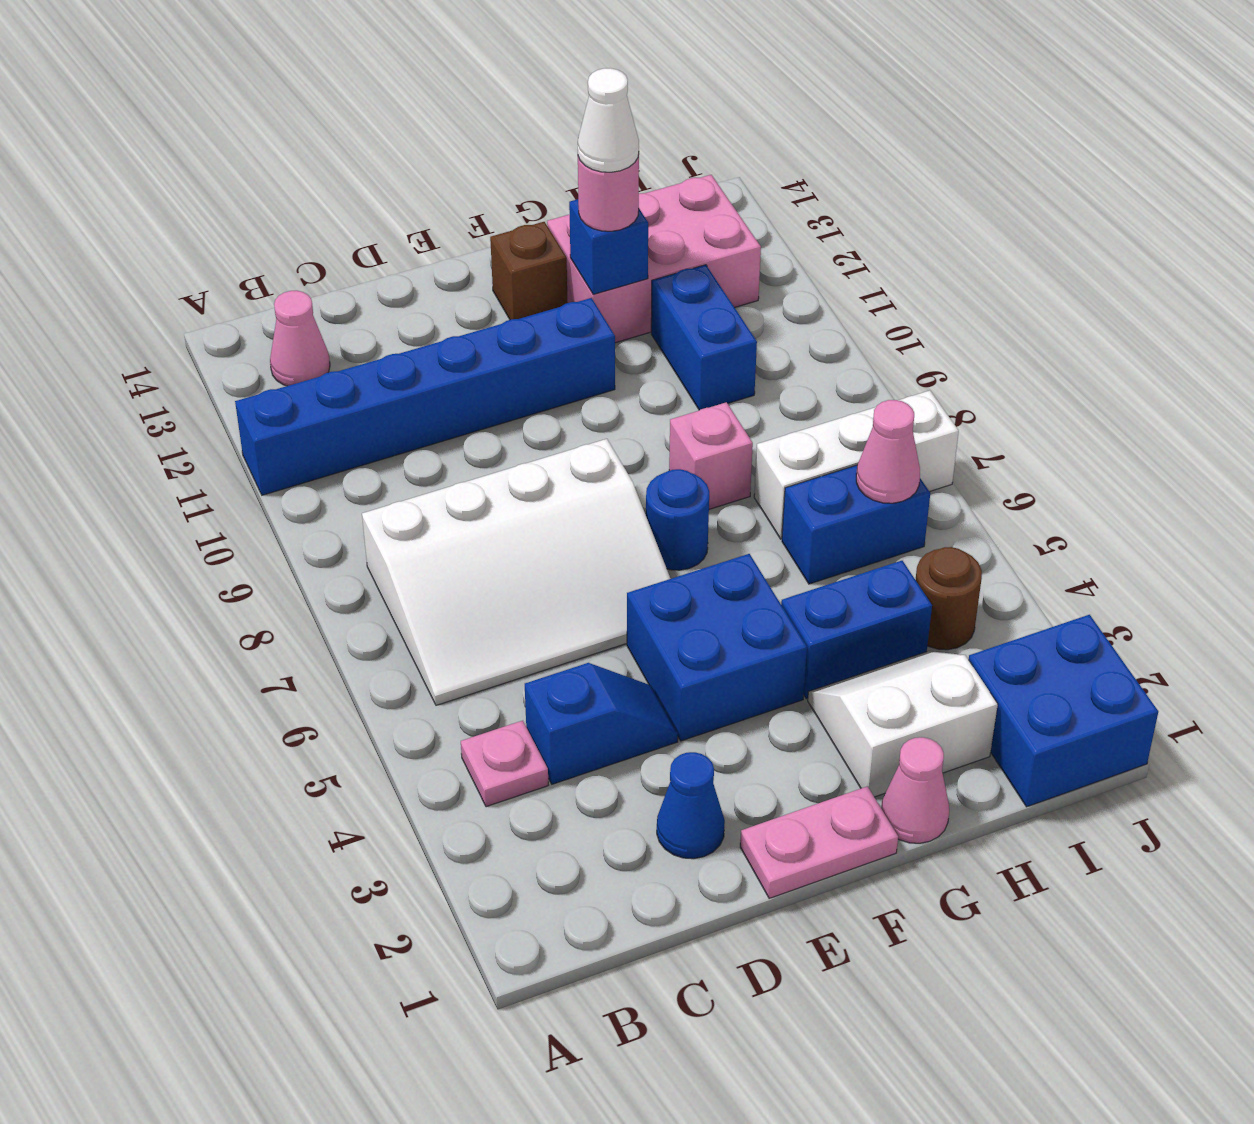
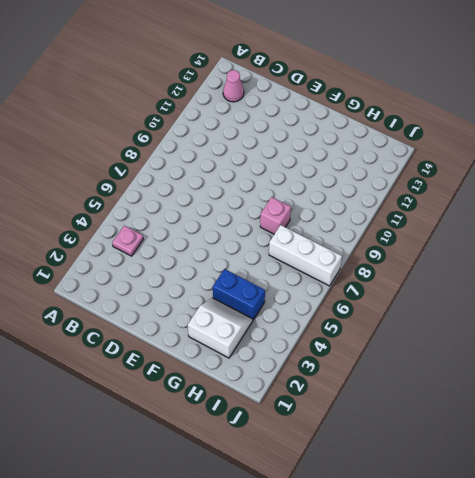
none -> blue brick A11:F11 level 1
none -> white slope B6:E8 level 1 top 8
none -> blue slope C4:D4 level 1 top C

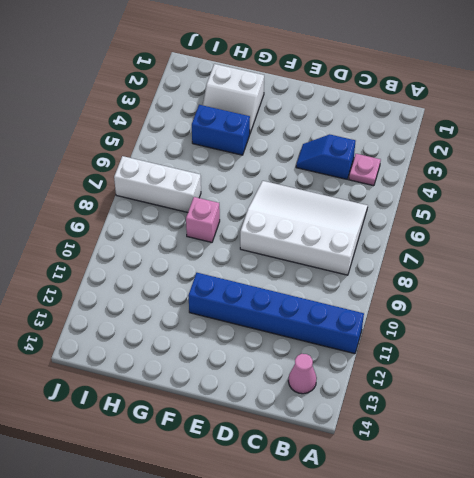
none -> blue cone D2 level 1
none -> pink plate E1:F1 level 1
none -> blue brick E4:F5 level 1

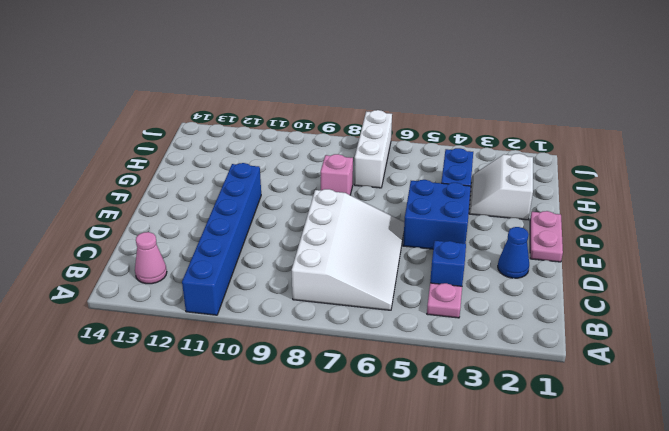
none -> blue round brick F7 level 1
none -> brown brick F13 level 1
none -> pink cone G1 level 1

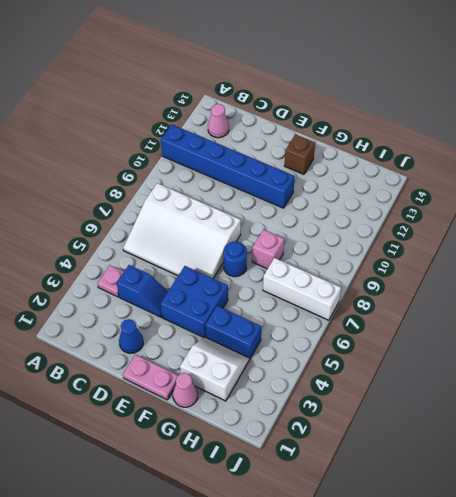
none -> pink brick G12:I13 level 1
none -> blue brick H6:I6 level 1
none -> blue brick H10:H11 level 1

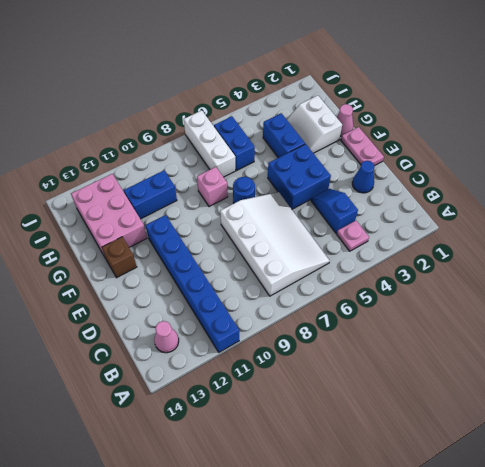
none -> blue brick I1:J2 level 1
none -> brown round brick I4 level 1
none -> blue brick G12 level 2

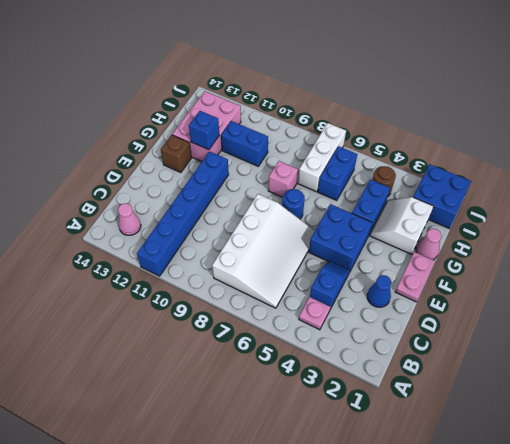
none -> pink cone I6 level 2
none -> pink round brick G12 level 3
none -> white cone G12 level 4

